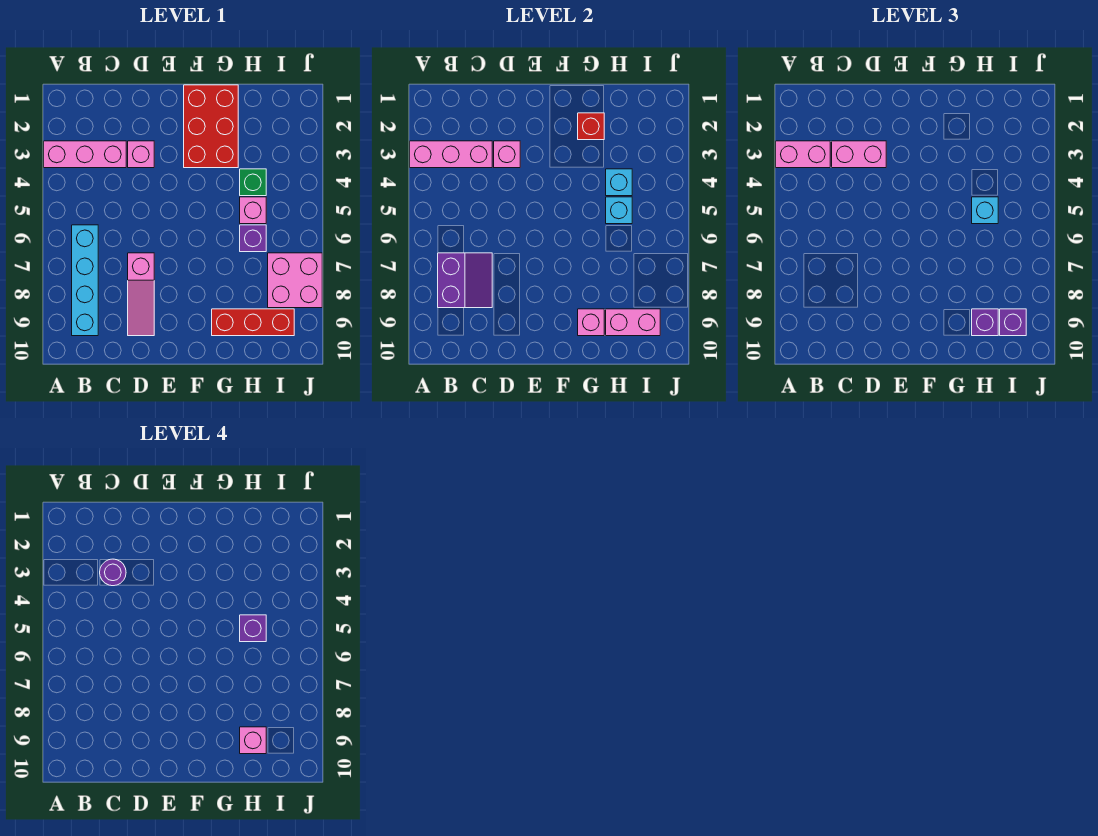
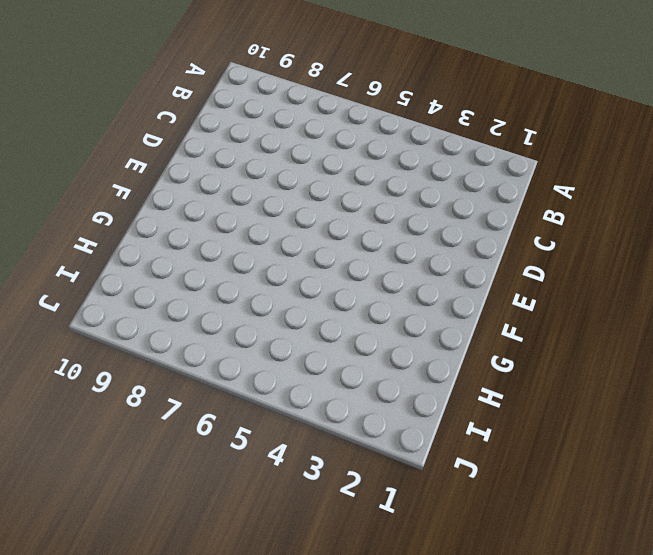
none -> pink brick A3:C3 level 1
none -> cyan brick B6:B9 level 1
none -> pink brick D3 level 1

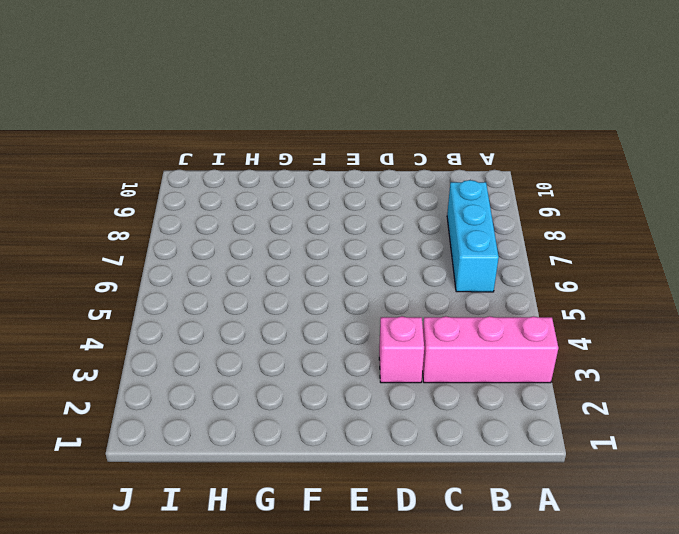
cyan brick B6:B8 level 1 -> cyan brick B6:B9 level 1
none -> pink slope D7:D9 level 1 top 7
none -> red brick F1:G3 level 1
none -> red brick G9:I9 level 1

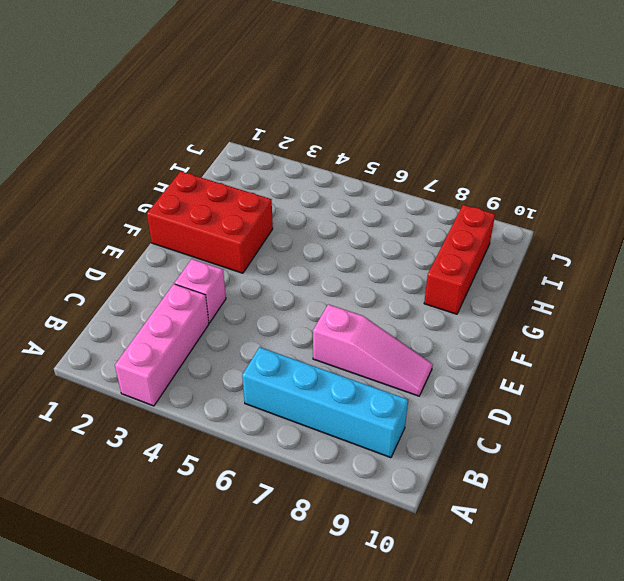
none -> green brick H4 level 1
none -> pink brick H5 level 1
none -> purple brick H6 level 1

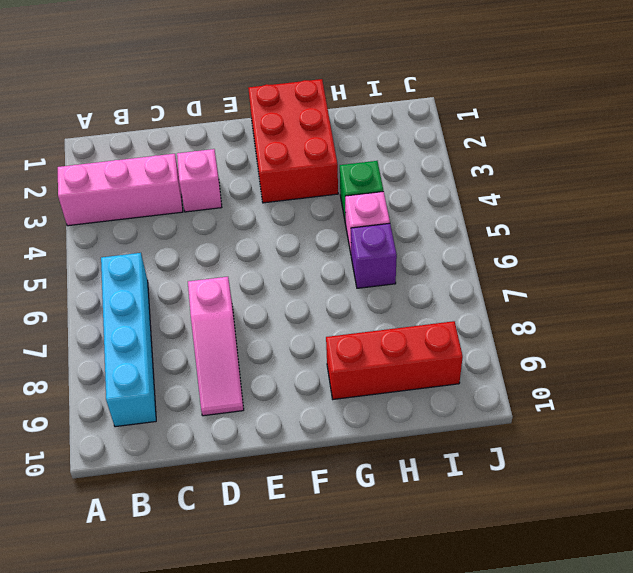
none -> pink brick I7:J8 level 1
none -> pink brick A3:C3 level 2
none -> purple slope B7:C8 level 2 top B

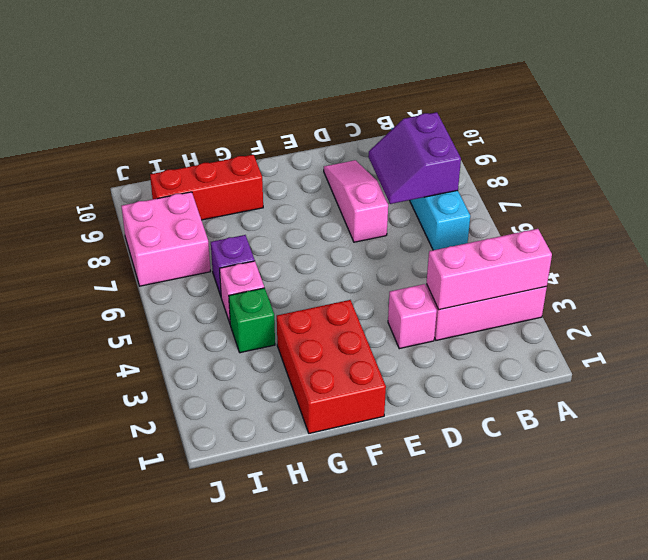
none -> pink brick D3 level 2
none -> red brick G2 level 2
none -> pink brick G9 level 2

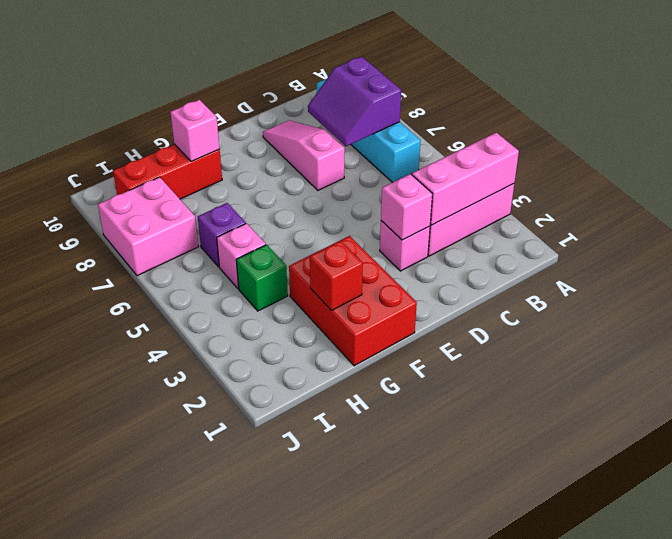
none -> cyan brick H4 level 2
none -> cyan brick H5 level 2
none -> pink brick H9:I9 level 2

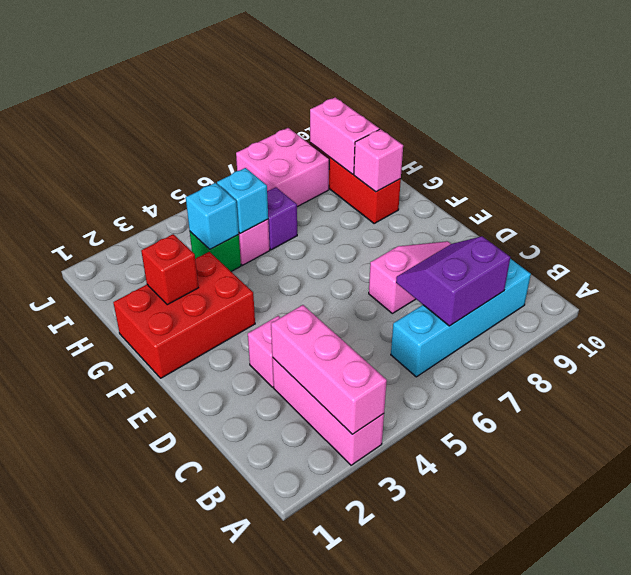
none -> pink brick D3 level 2
none -> pink brick A3:B3 level 3
none -> pink brick C3:D3 level 3

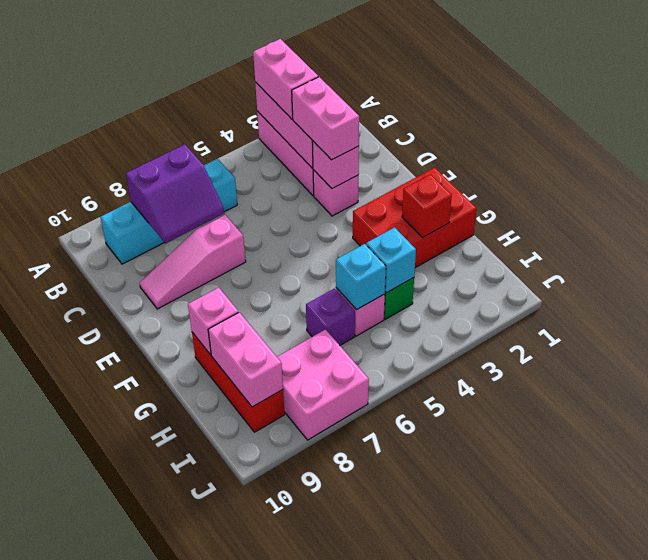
none -> cyan brick H5 level 3
none -> purple brick H9 level 3
none -> purple brick I9 level 3

